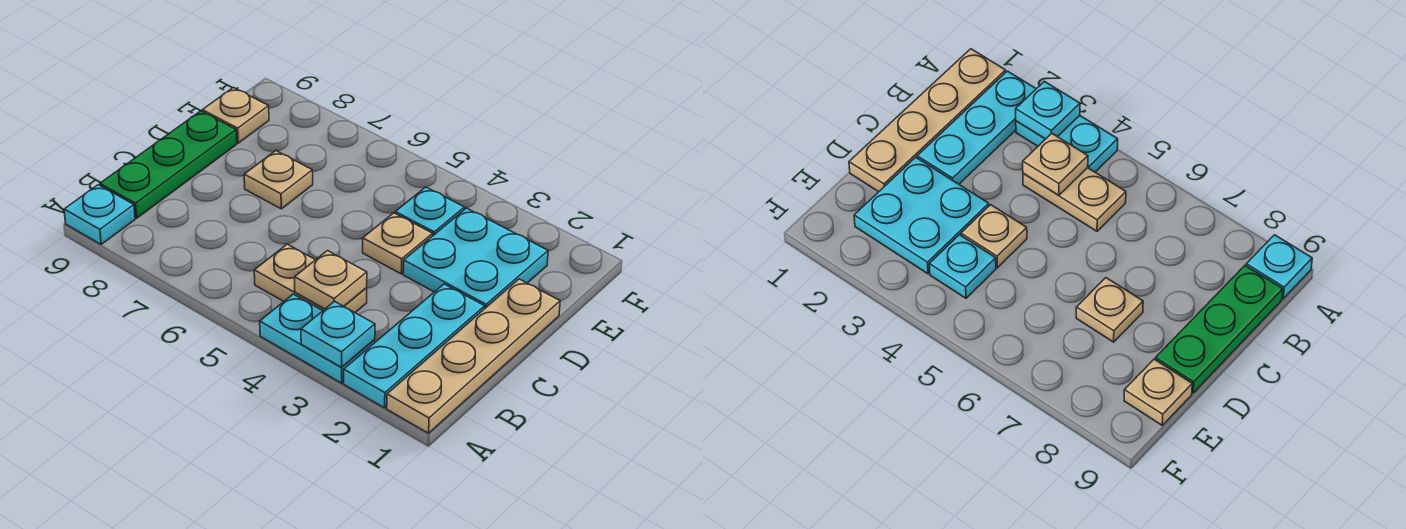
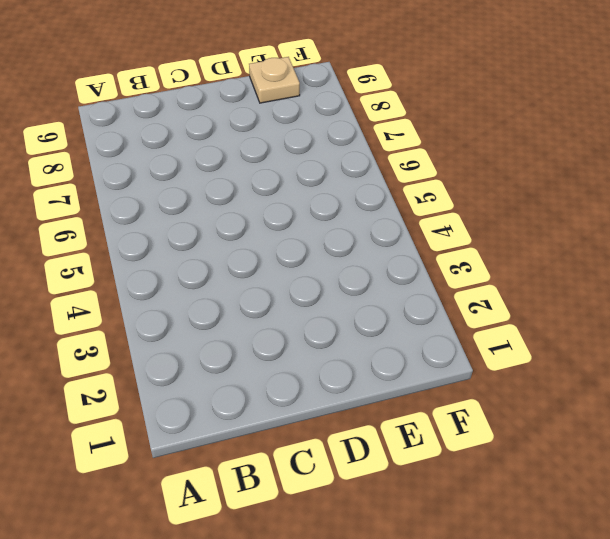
none -> tan plate A1:D1 level 1
none -> cyan plate A2:C2 level 1
none -> cyan plate A3:A4 level 1

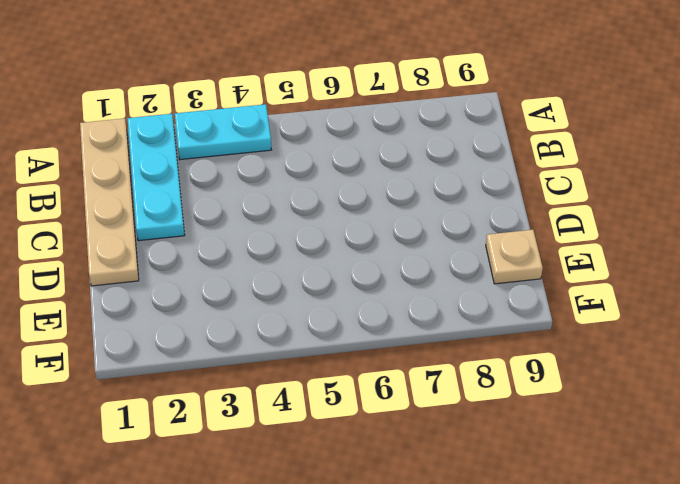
none -> cyan plate A9 level 1
none -> tan plate B4:B5 level 1
none -> green plate B9:D9 level 1

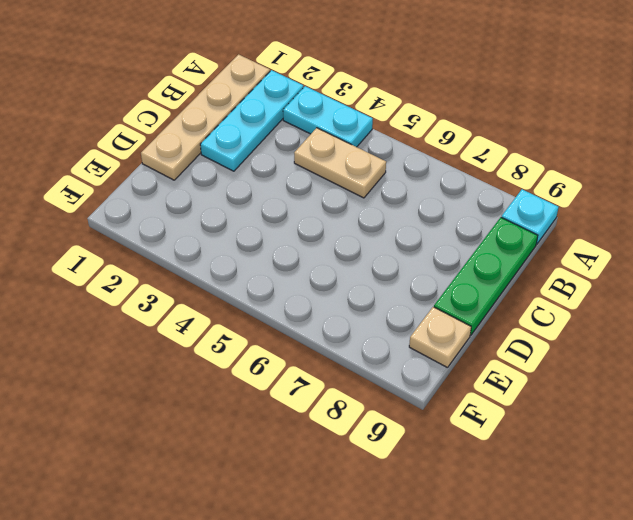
none -> cyan plate D2:E3 level 1
none -> tan plate D4 level 1
none -> tan plate D7 level 1

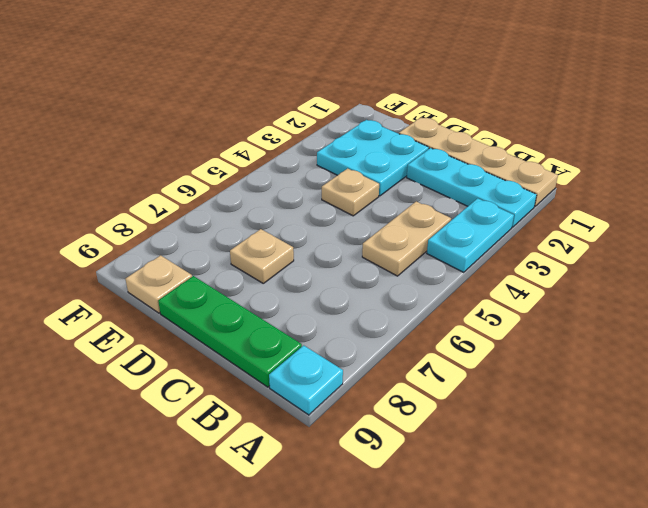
none -> cyan plate E4 level 1
none -> cyan plate A3 level 2
none -> tan plate B4 level 2

